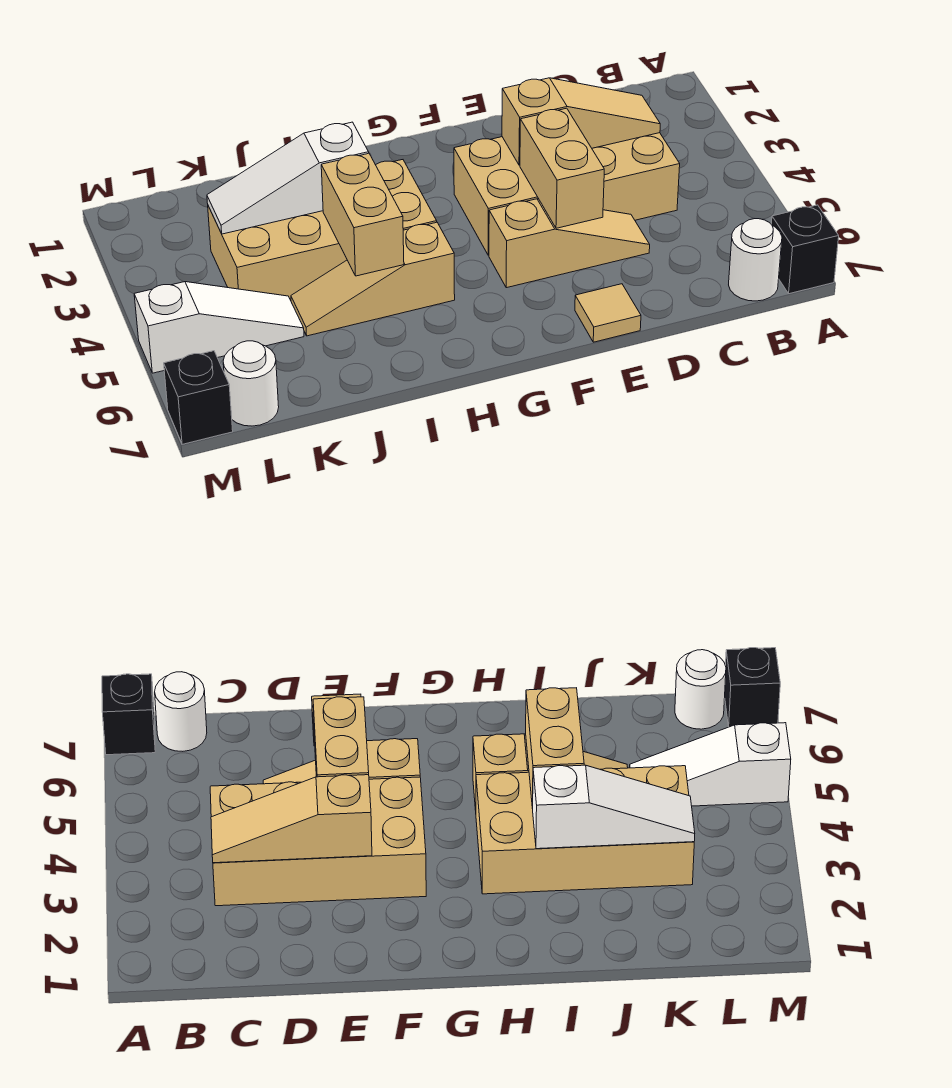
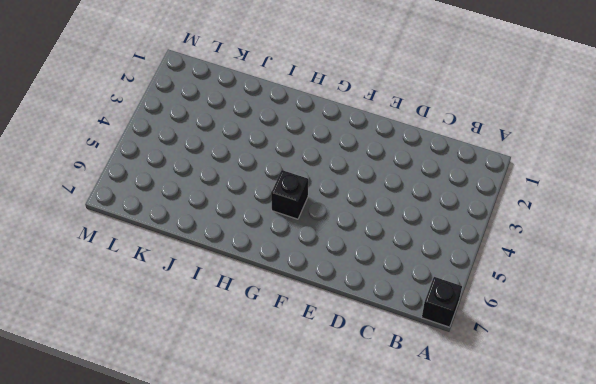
black brick G5 level 1 -> black brick M7 level 1
none -> white round brick B7 level 1
none -> tan brick C3:F4 level 1
none -> tan slope D5:F5 level 1 top F

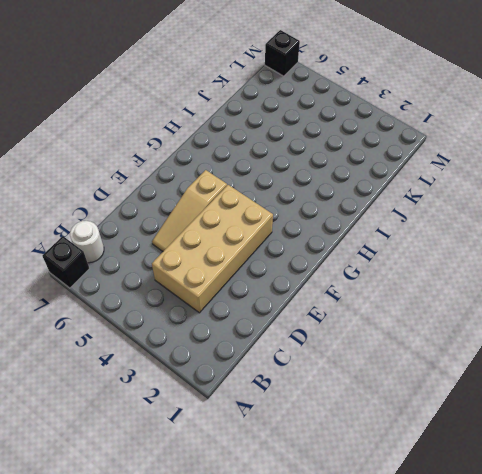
none -> tan tile E7 level 1
none -> tan brick H3:K4 level 1
none -> tan slope H5:J5 level 1 top H

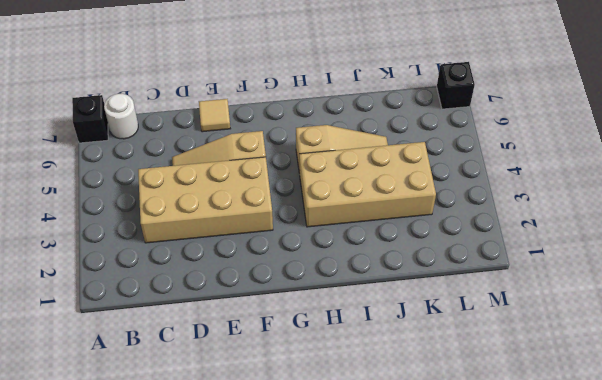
none -> white slope K5:M5 level 1 top M
none -> white round brick L7 level 1
none -> tan slope C3:E3 level 2 top E

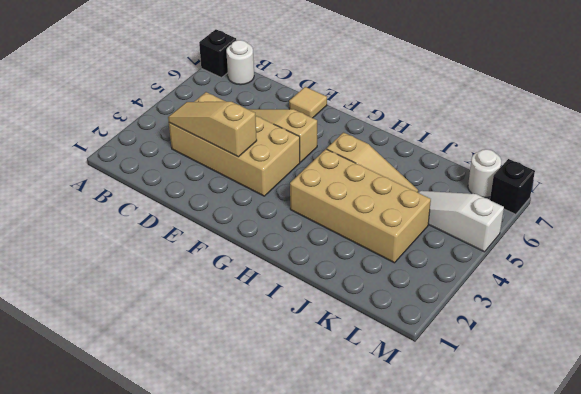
none -> tan brick E4:E5 level 2
none -> white slope I3:K3 level 2 top I
none -> tan brick I4:I5 level 2

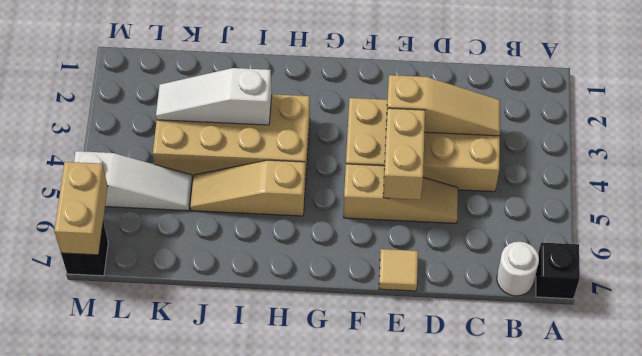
tan brick M6:M7 level 2 -> tan brick I4:I5 level 2
none -> white round brick L7 level 1

